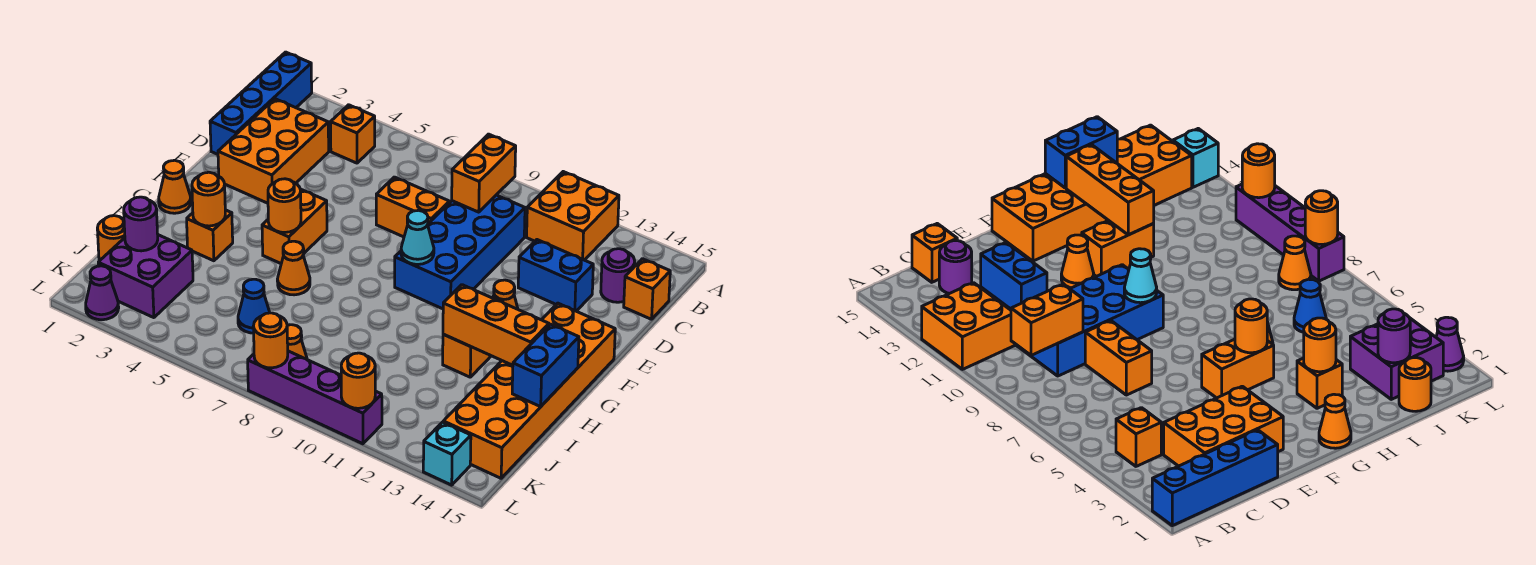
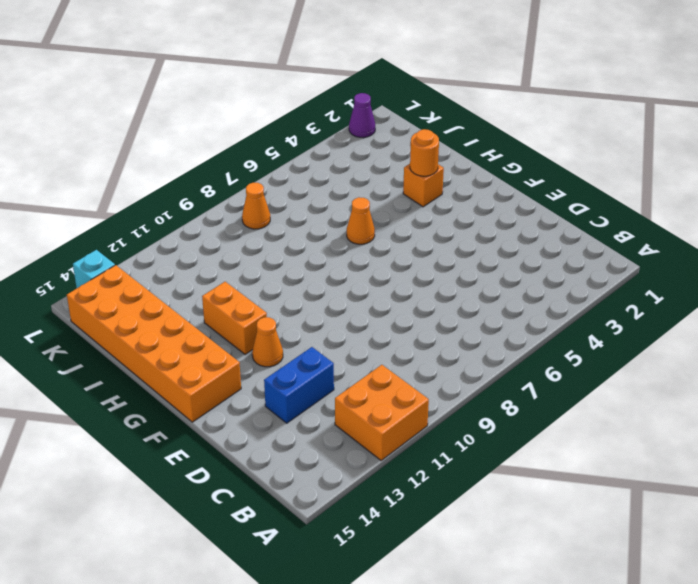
none -> blue brick A1:D1 level 1
none -> orange brick B4 level 1
none -> orange brick C2:E3 level 1
none -> blue brick C9:F10 level 1

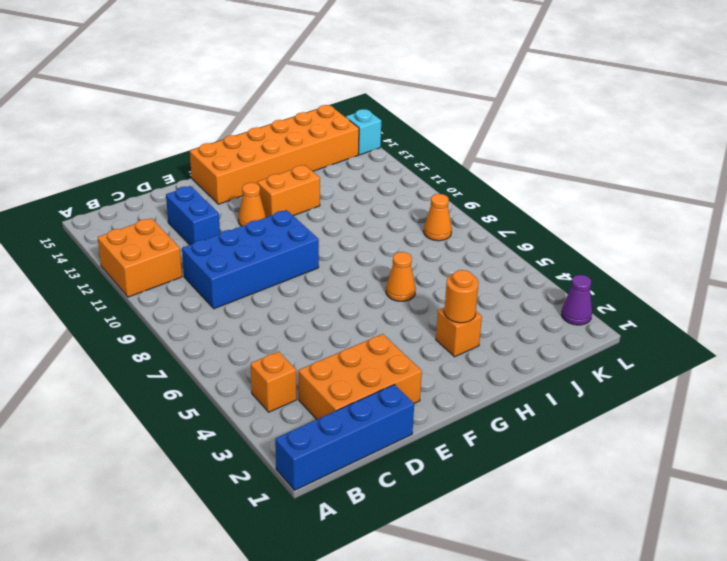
none -> purple round brick C14 level 1
none -> orange brick C15 level 1
none -> orange brick D7:D8 level 1
none -> orange brick F5:G5 level 1

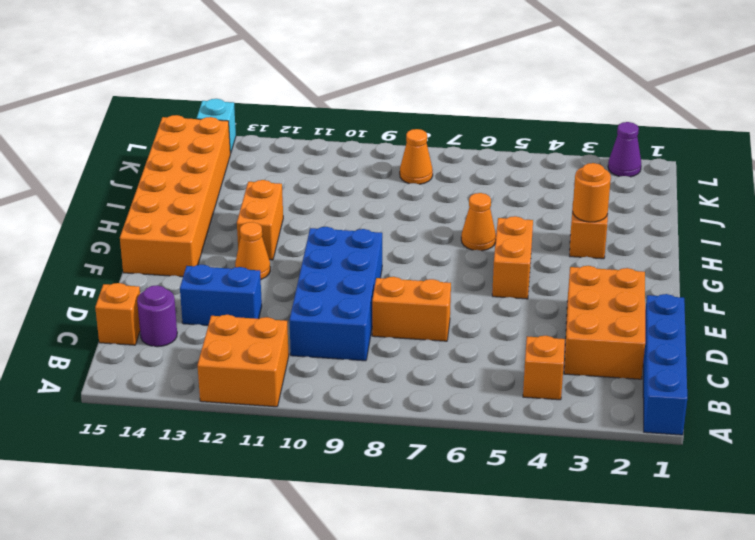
none -> orange cone G1 level 1
none -> orange round brick J1 level 1
none -> purple brick J2:K3 level 1
none -> blue cone J6 level 1

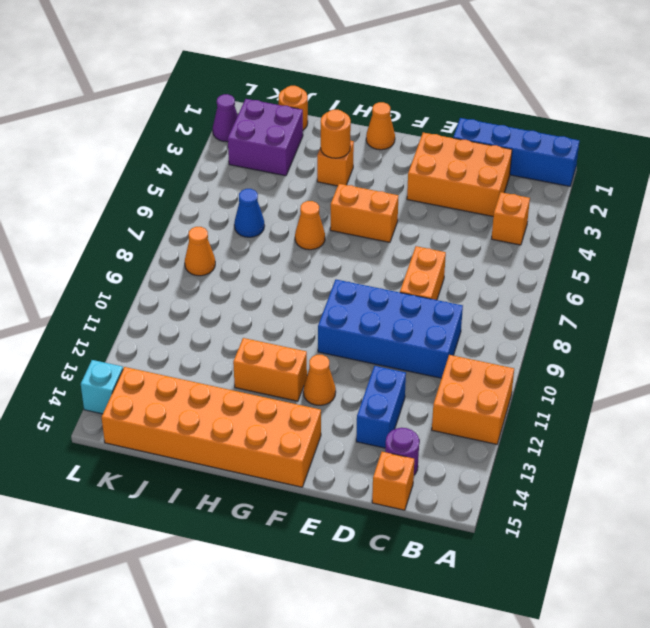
none -> purple brick L8:L11 level 1
none -> orange brick B9:C9 level 2
none -> cyan cone F9 level 2
none -> orange round brick G5 level 2

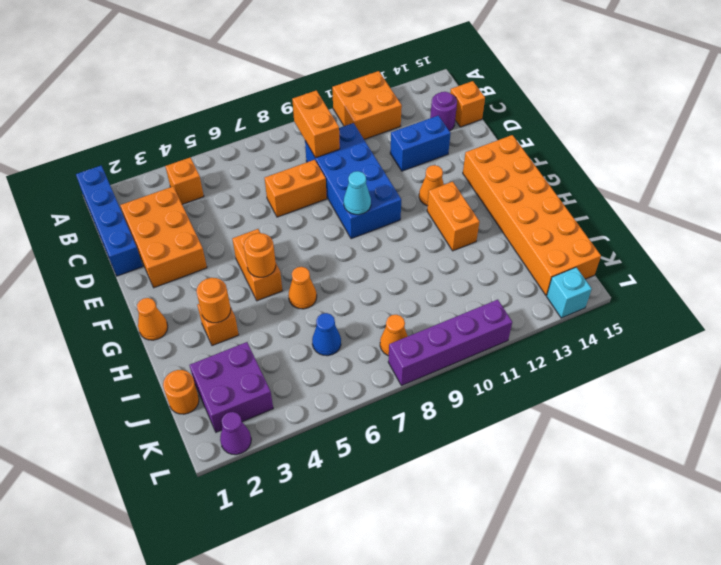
none -> orange brick H12:H14 level 2
none -> blue brick H15:I15 level 2
none -> purple round brick J2 level 2
none -> orange round brick L8 level 2

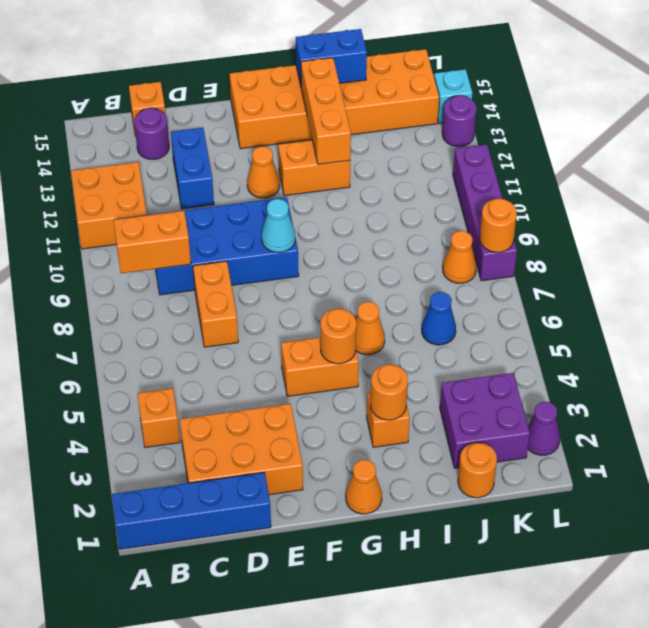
purple round brick L13 level 1 -> purple round brick J2 level 2
none -> orange round brick L11 level 2

